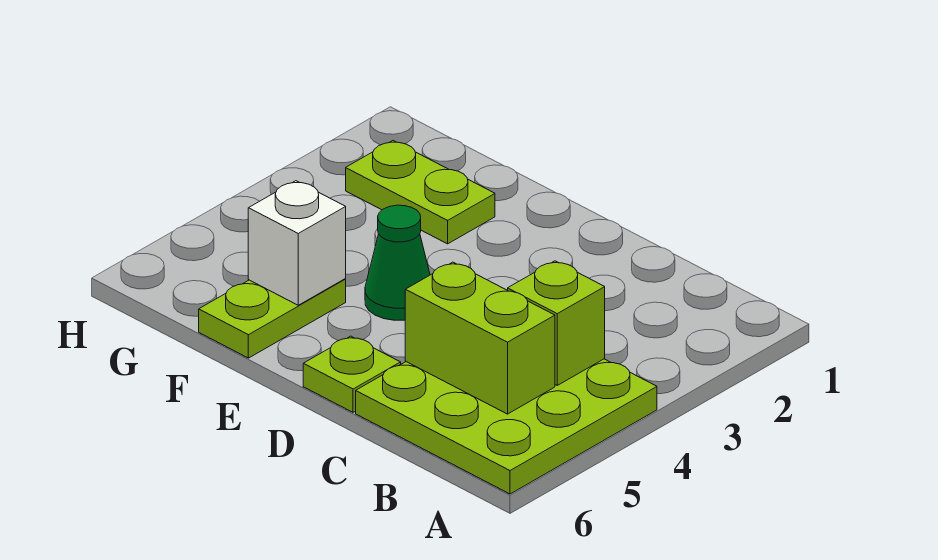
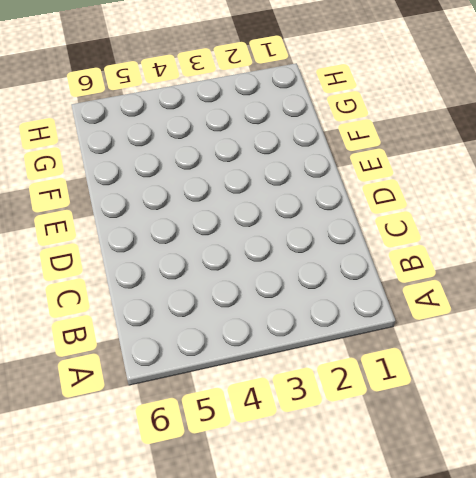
none -> lime plate A4:C6 level 1
none -> lime plate D6 level 1

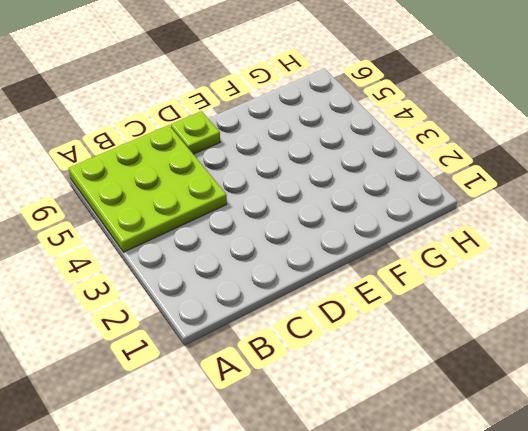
none -> green cone E4 level 1
none -> lime plate F2:G2 level 1

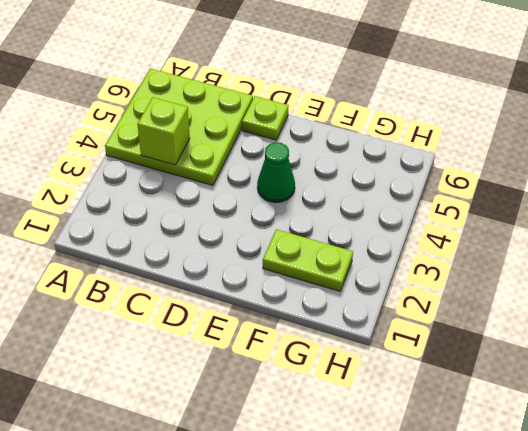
none -> lime plate F5:F6 level 1
none -> lime brick B5:C5 level 2

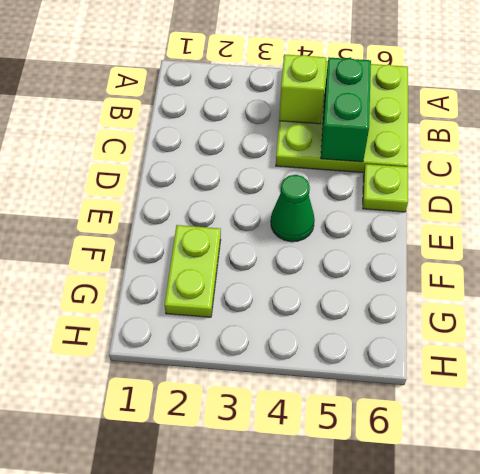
green brick B5:C5 level 2 -> lime brick B5:C5 level 2
none -> lime plate F5:F6 level 1
none -> white brick F5 level 2

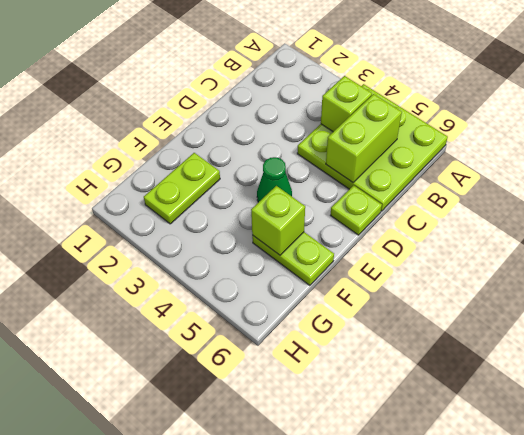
lime brick F5 level 2 -> white brick F5 level 2

